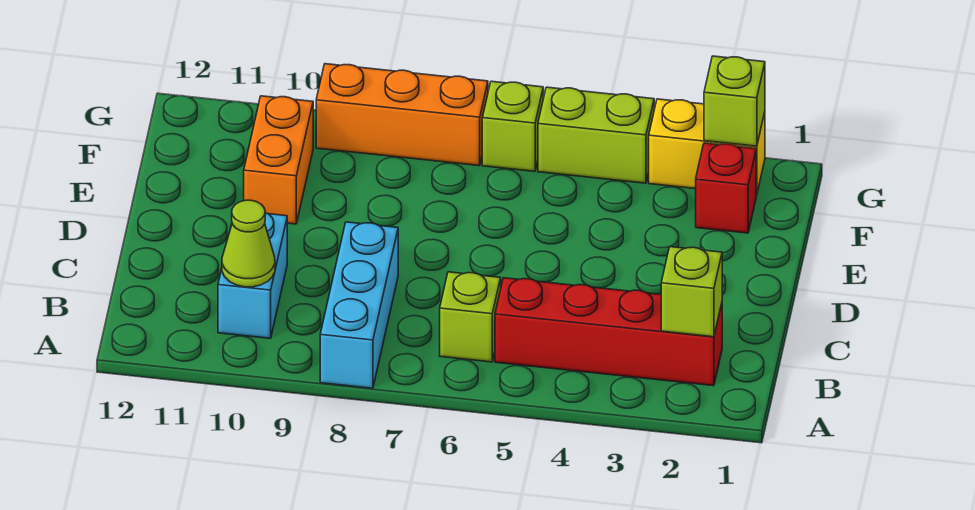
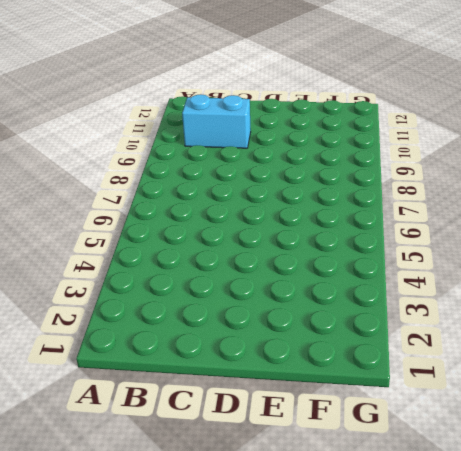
none -> cyan brick A8:C8 level 1
none -> red brick B2:B5 level 1
none -> lime brick B6 level 1

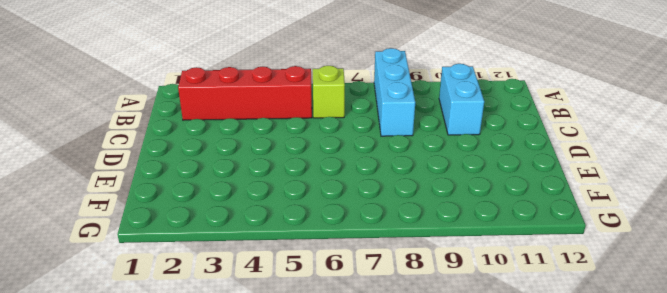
none -> orange brick E10:F10 level 1
none -> red brick F2 level 1
none -> yellow brick G2:G3 level 1

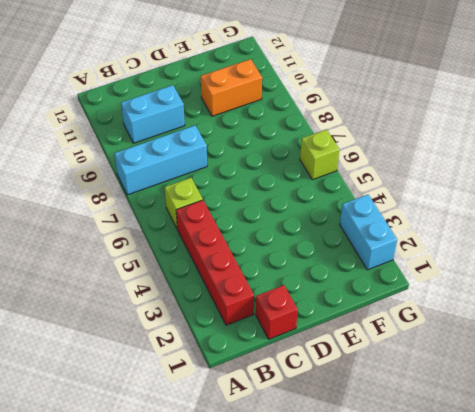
red brick C1 level 1 -> red brick F2 level 1
cyan brick G2:G3 level 1 -> yellow brick G2:G3 level 1
none -> lime brick G4:G5 level 1
none -> orange brick G7:G9 level 1
none -> lime brick B2 level 2

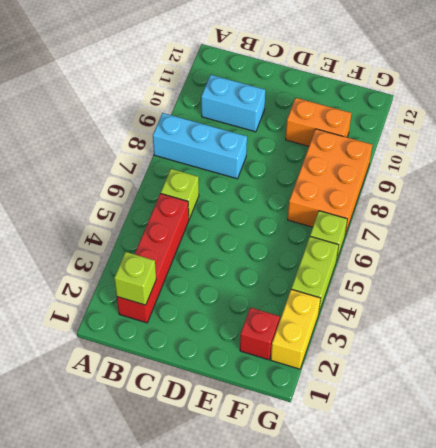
orange brick F7:G9 level 1 -> orange brick G7:G9 level 1
none -> lime cone B10 level 2
none -> lime brick G2 level 2

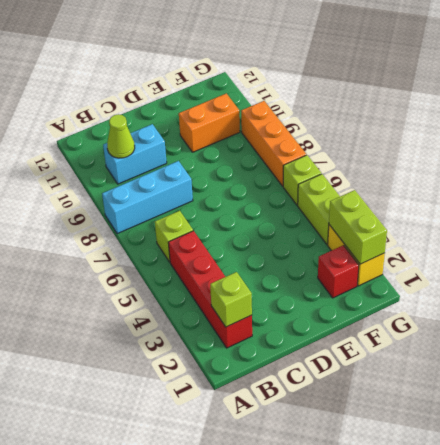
lime brick G2:G3 level 2 -> lime brick G2 level 2

